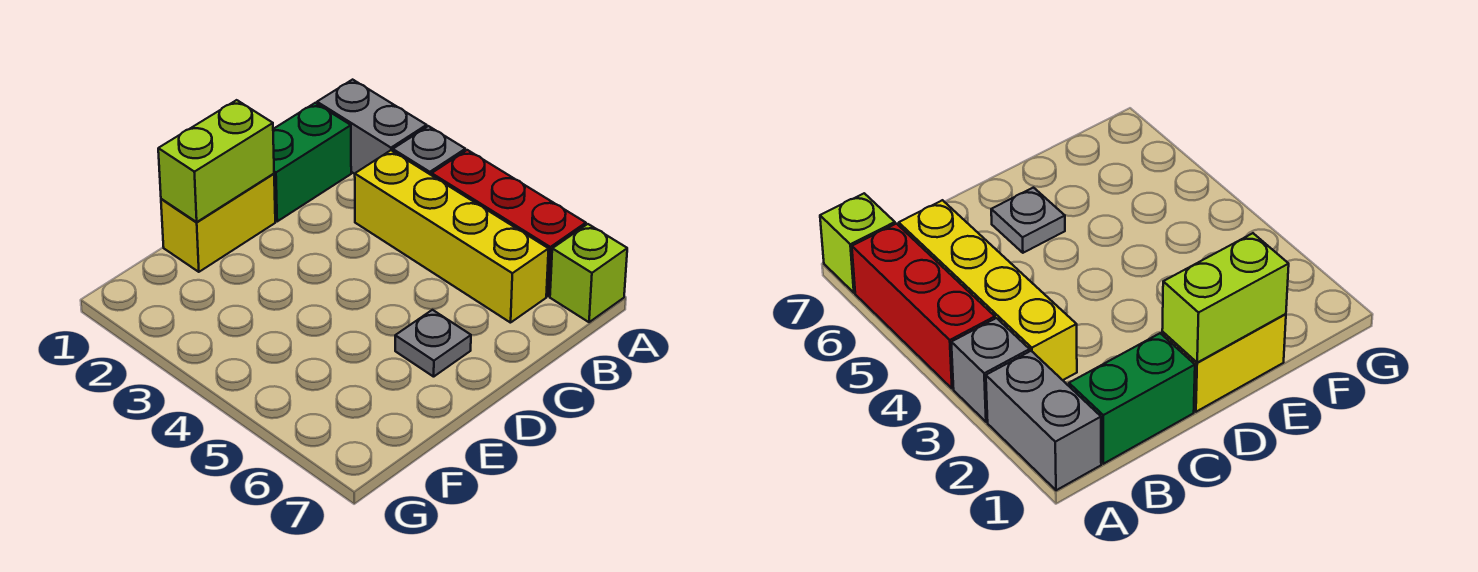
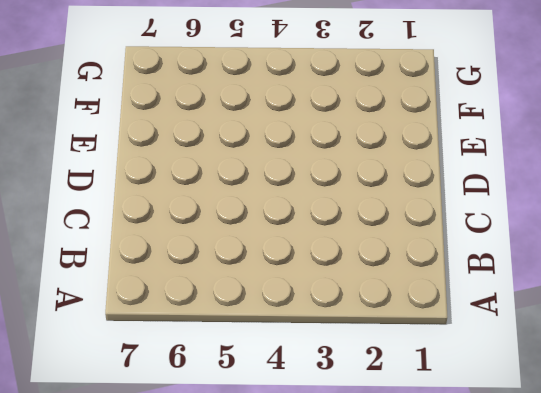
none -> grey brick A1:A2 level 1
none -> grey brick A3 level 1

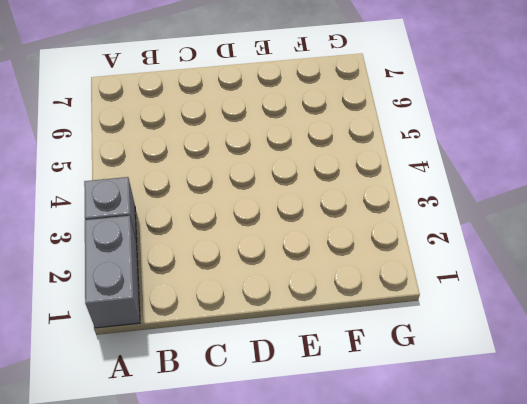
none -> red brick A4:A6 level 1
none -> lime brick A7 level 1

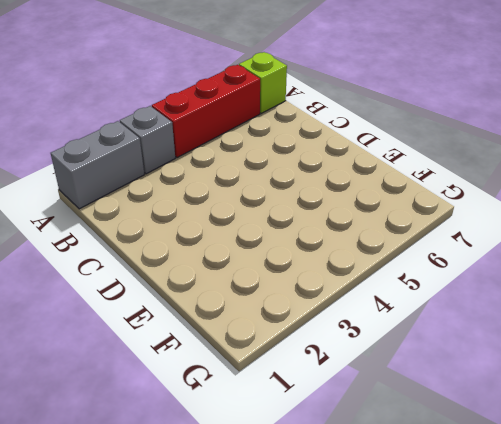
none -> green brick B1:C1 level 1
none -> yellow brick B3:B6 level 1

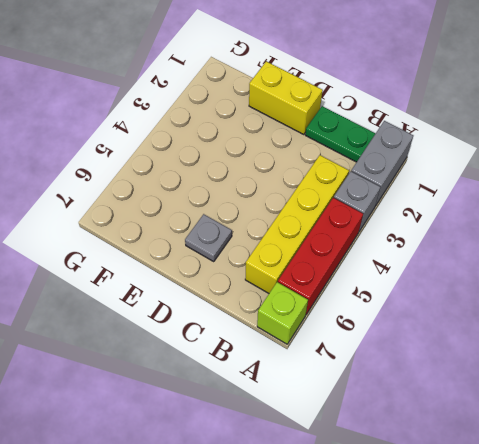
green plate B1:C1 level 1 -> green brick B1:C1 level 1
none -> lime brick D1:E1 level 2

